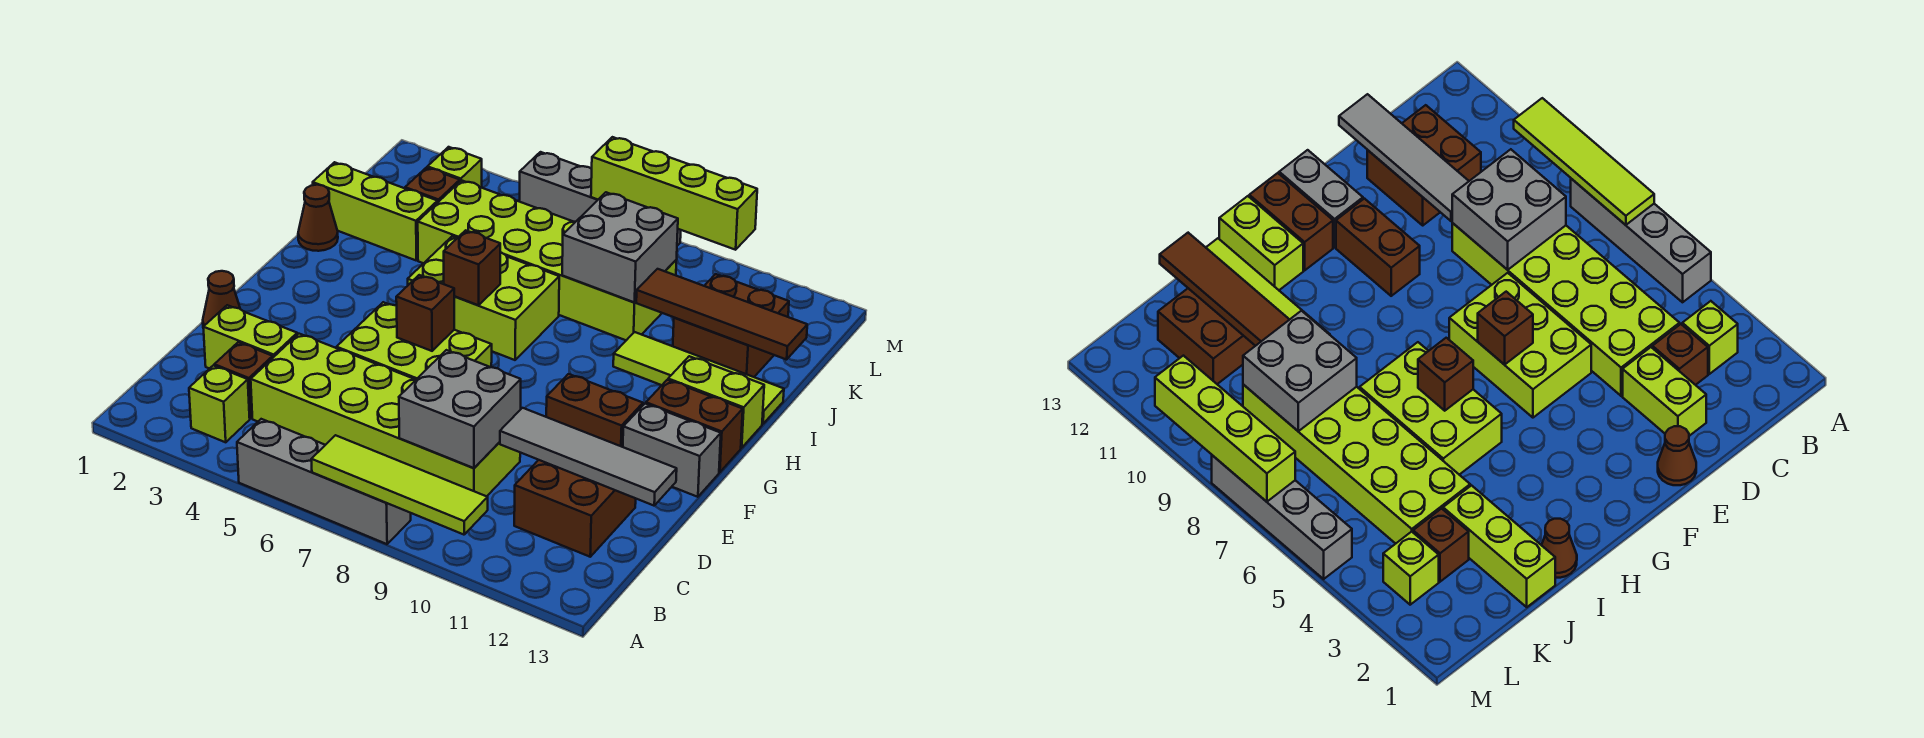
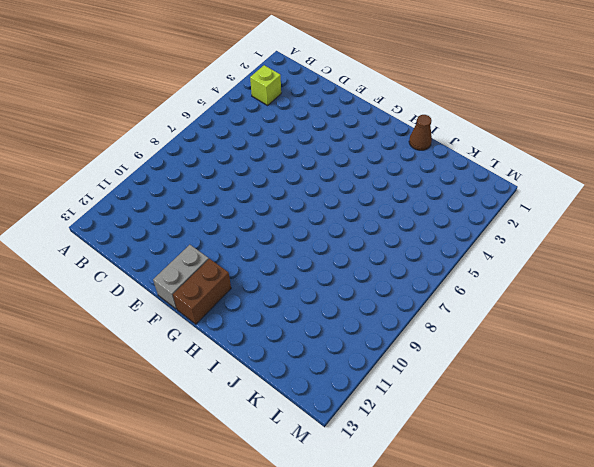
none -> grey brick A5:A8 level 1
none -> brown brick C3 level 1
none -> lime brick C4:D9 level 1

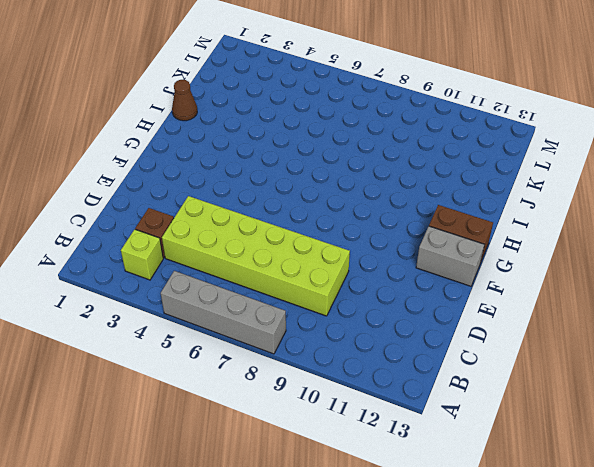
none -> brown brick C11:D12 level 1
none -> lime brick D2:D3 level 1
none -> brown cone E1 level 1

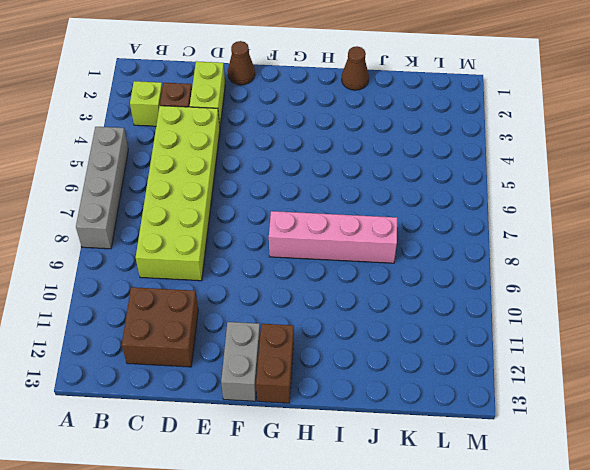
pink brick G8:J8 level 1 -> lime brick J4:K9 level 1
none -> lime brick E5:F7 level 1
none -> brown brick F10:F11 level 1
none -> lime brick H5:I7 level 1

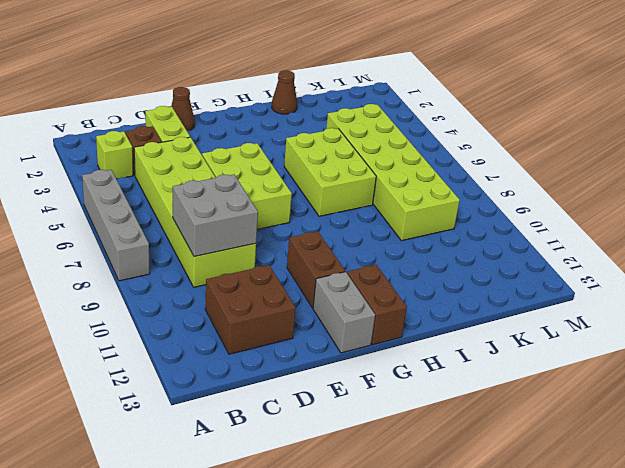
none -> lime brick H12:H13 level 1
none -> lime tile I10:I13 level 1
none -> lime brick J1:J3 level 1

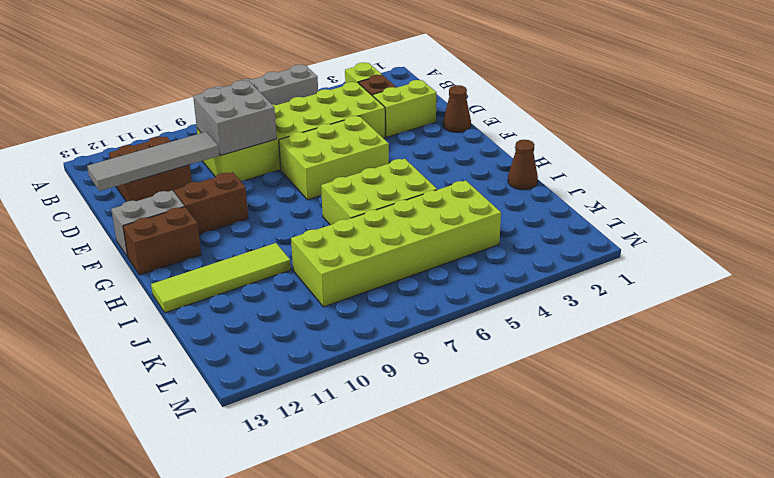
none -> lime brick H12:H13 level 1
none -> lime brick J1:J3 level 1
none -> brown brick J11:K12 level 1

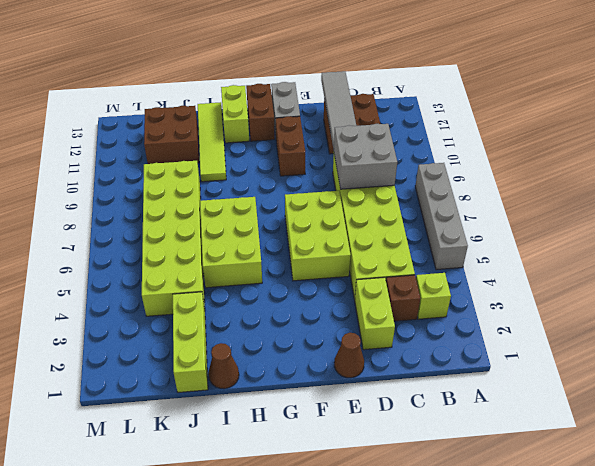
none -> brown brick K3 level 1
none -> lime brick L3 level 1
none -> grey brick M5:M8 level 1

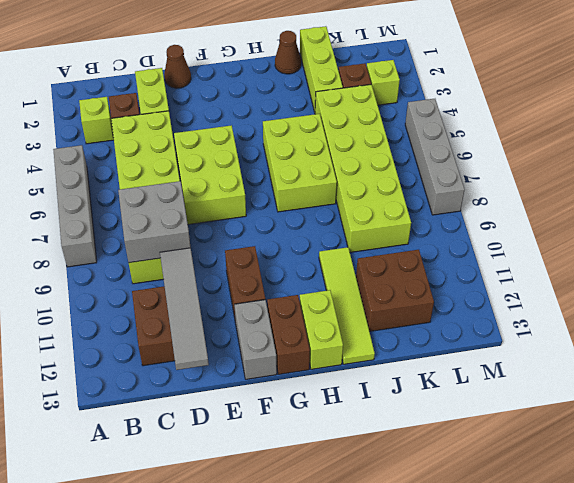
none -> lime tile A7:A10 level 2
none -> brown brick F6 level 2
none -> brown brick H6 level 2

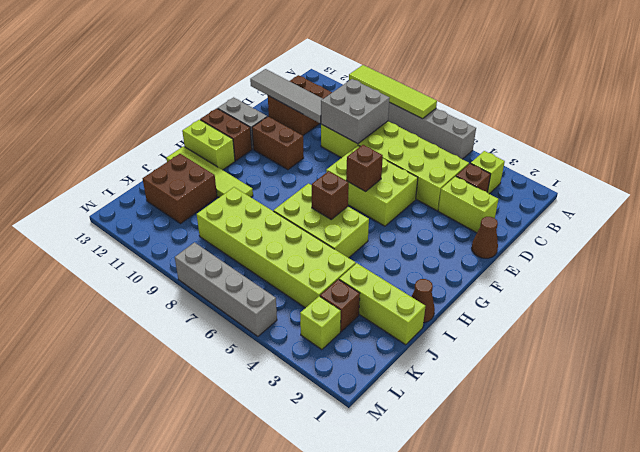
none -> grey brick J8:K9 level 2
none -> brown tile J10:J13 level 2
none -> lime brick M7:M10 level 2

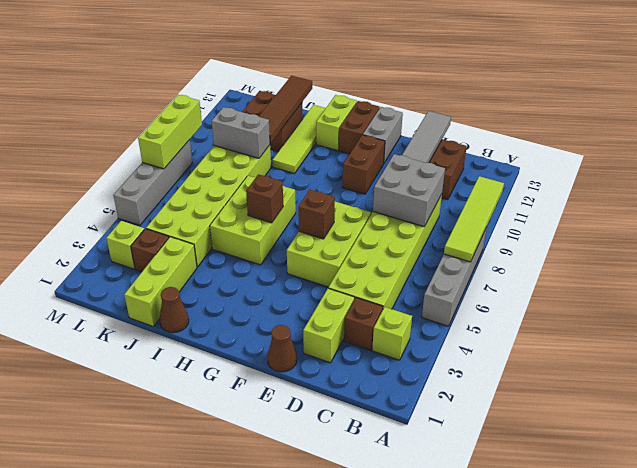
grey brick J9:K9 level 2 -> grey brick J8:K9 level 2
lime brick M7:M9 level 2 -> lime brick M7:M10 level 2

